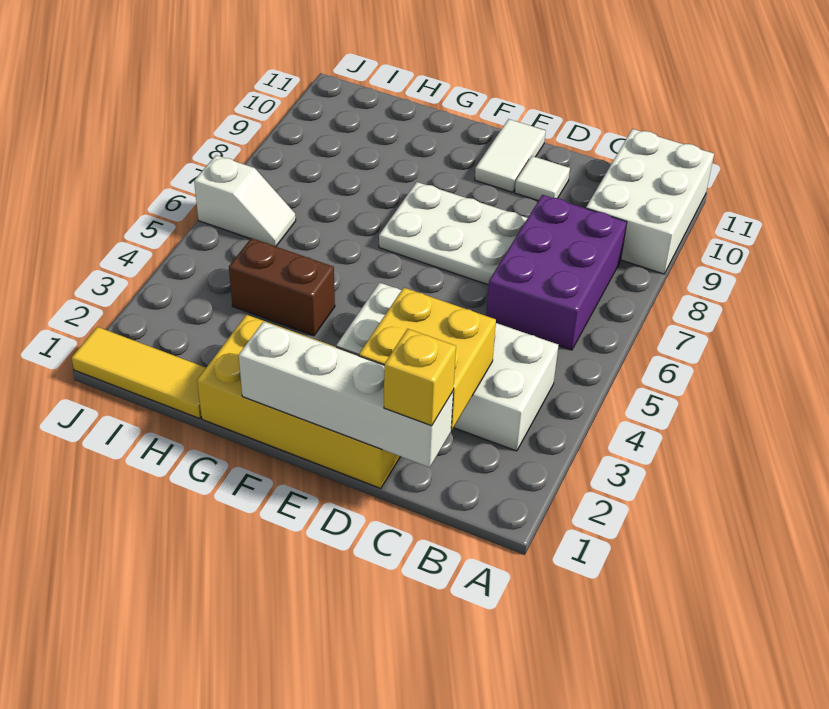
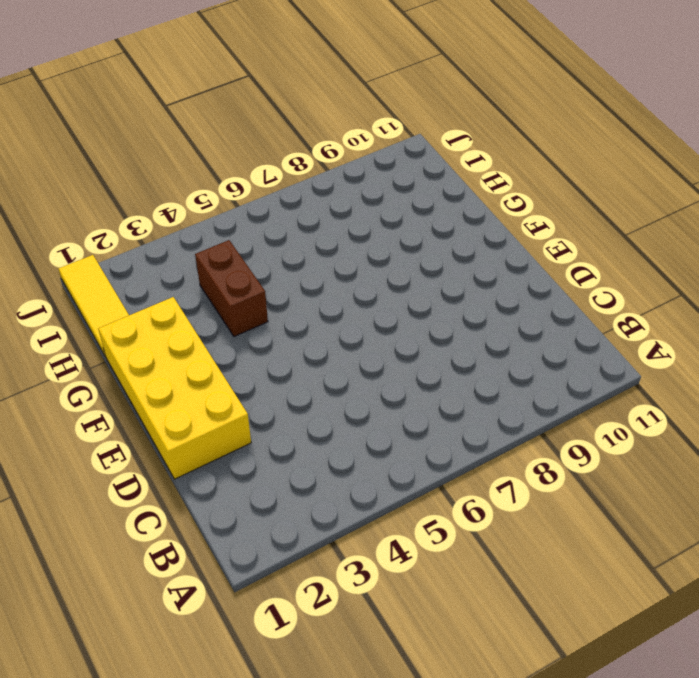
none -> white brick A9:B11 level 1
none -> white brick B3:E4 level 1
none -> purple brick B6:C8 level 1

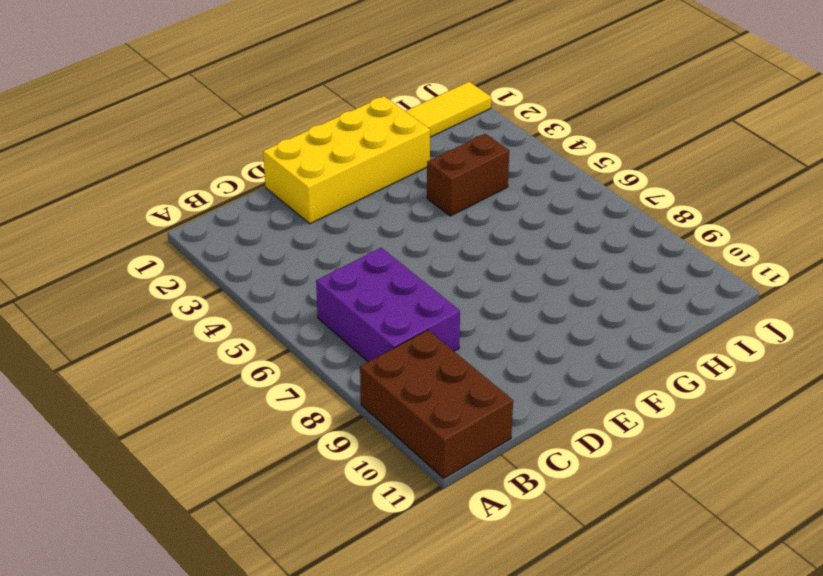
brown brick A9:B11 level 1 -> white brick A9:B11 level 1
none -> white brick B3:E4 level 1
none -> white plate D7:F8 level 1
none -> white tile D10 level 1

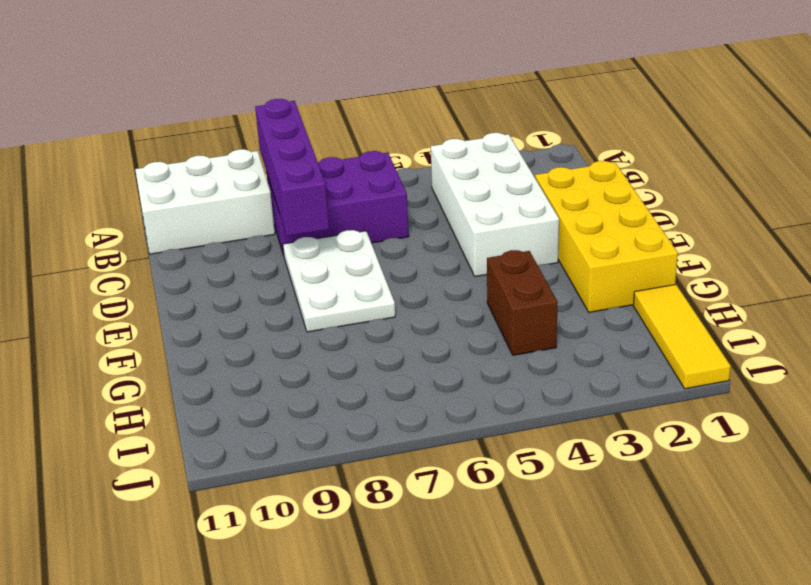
purple brick A8:D8 level 2 -> none
none -> white tile D10 level 1
none -> white tile E10:E11 level 1
none -> white slope I6:J6 level 1 top J

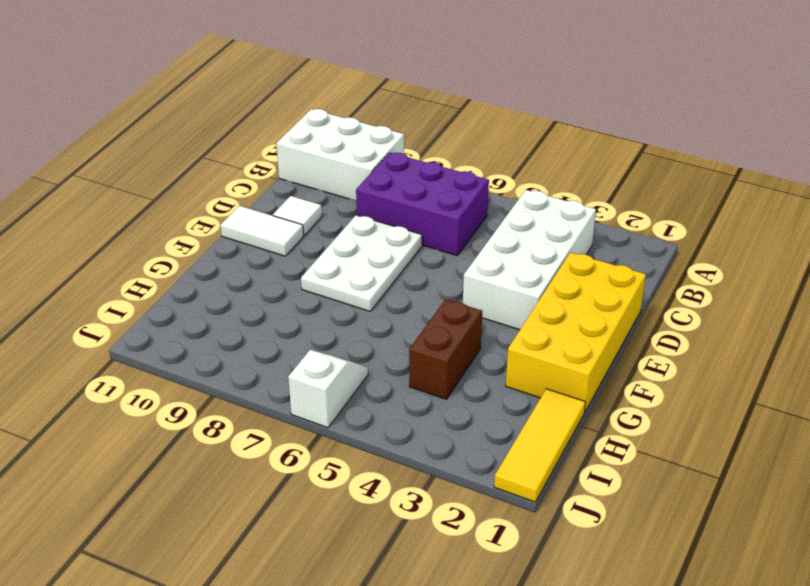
none -> white brick C1:F1 level 2
none -> yellow brick C2:D3 level 2
none -> yellow brick C1 level 3

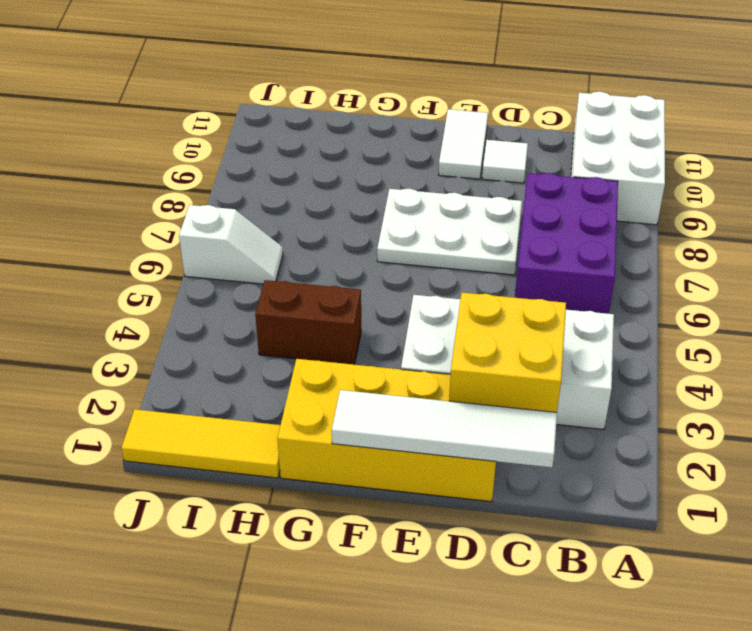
white tile C1:F1 level 2 -> white brick C1:F1 level 2
none -> yellow brick C1 level 3

